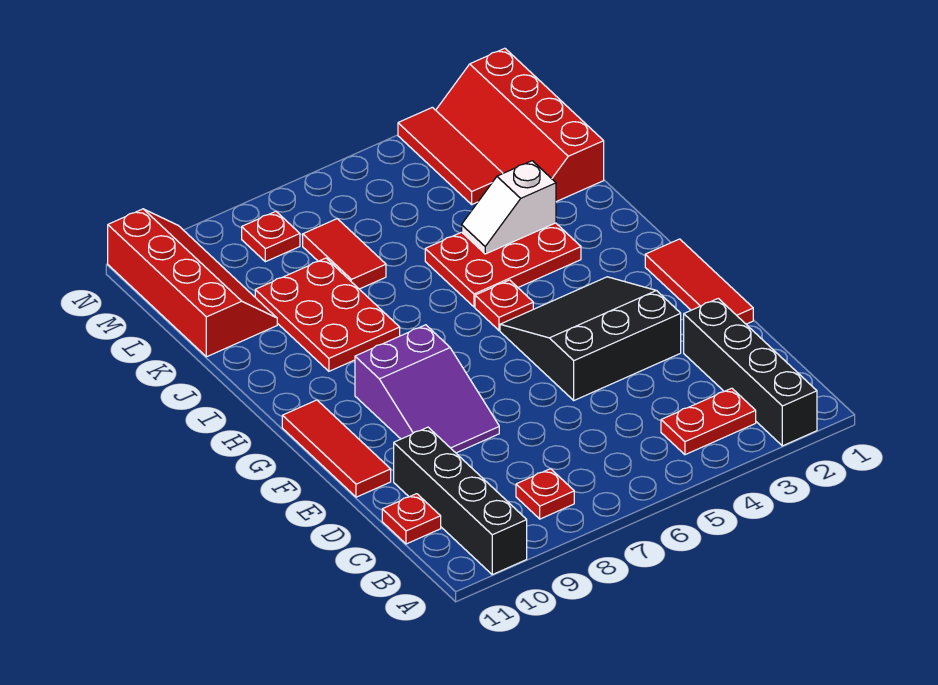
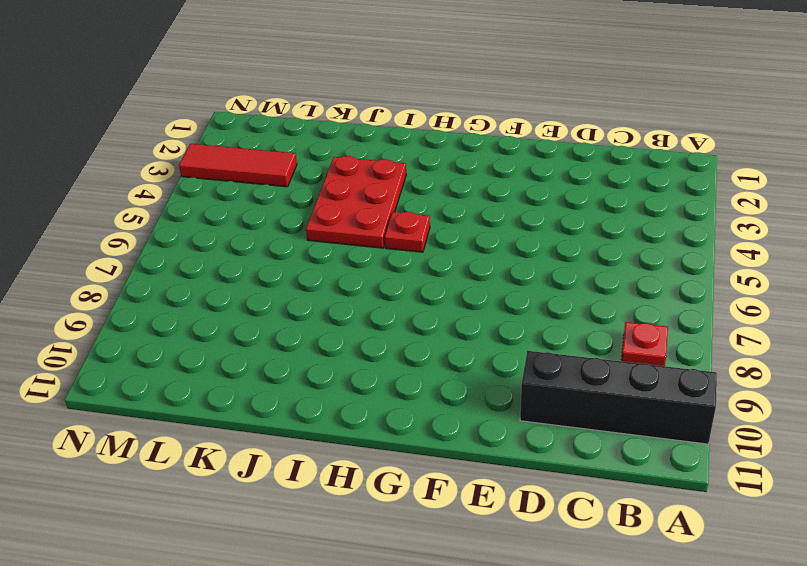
none -> black brick A2:D2 level 1
none -> red plate B3:B4 level 1
none -> red plate C11 level 1

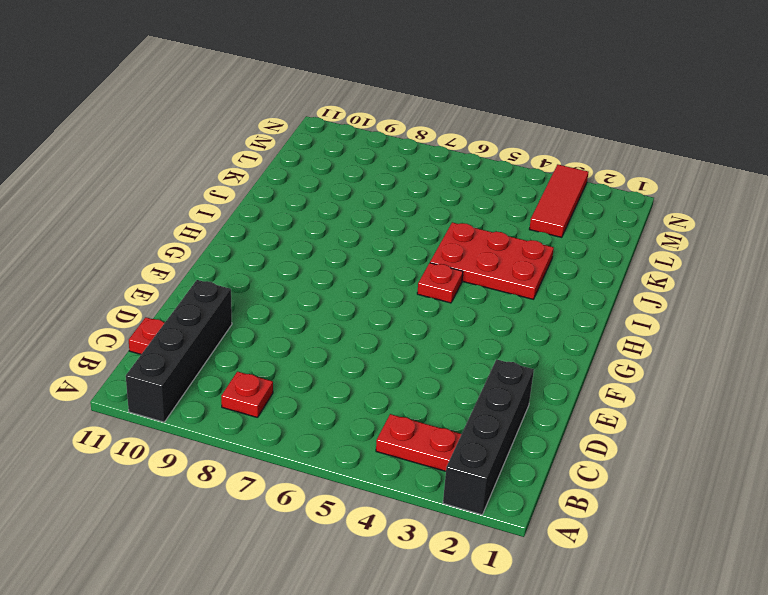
none -> red tile E1:G1 level 1
none -> black slope E3:G5 level 1 top E
none -> purple slope E8:G9 level 1 top G

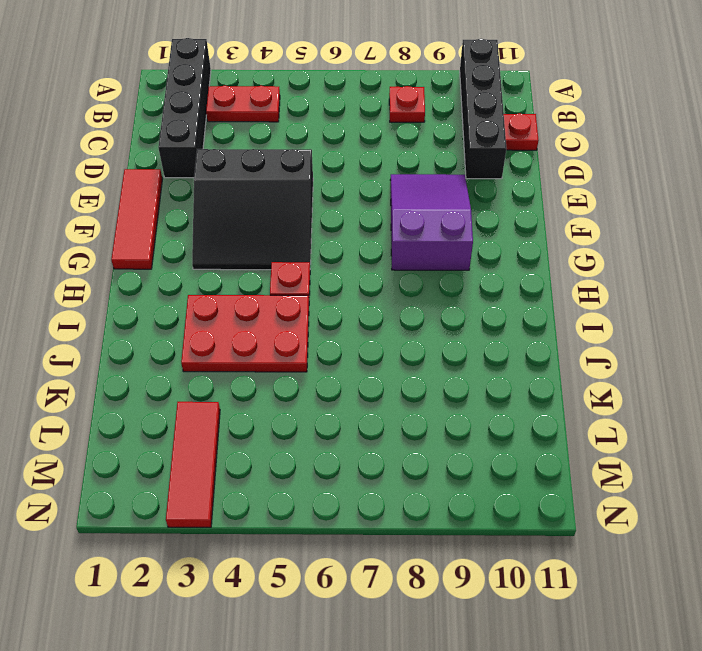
none -> red tile E11:G11 level 1
none -> red plate I8:K9 level 1
none -> red slope K1:N2 level 1 top 1

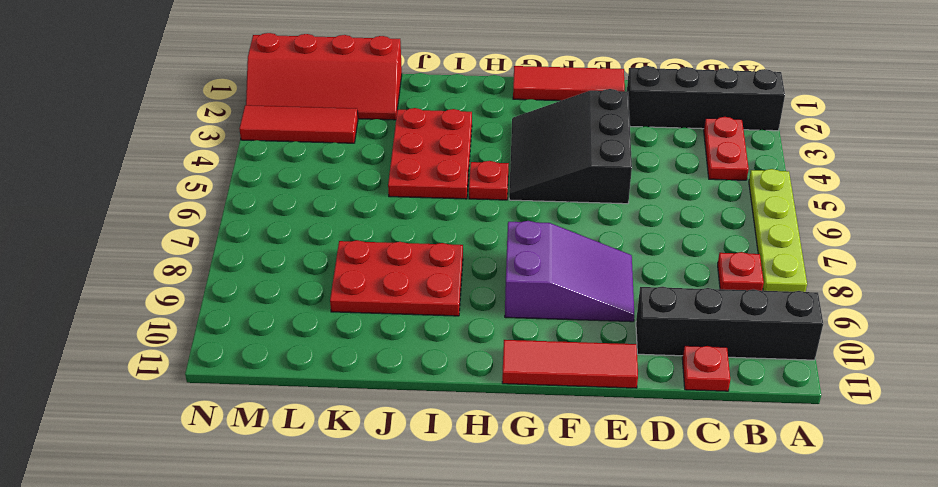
lime plate A5:A8 level 1 -> none
none -> red tile K7:L7 level 1
none -> red slope K10:N11 level 1 top 11
none -> red plate M8 level 1

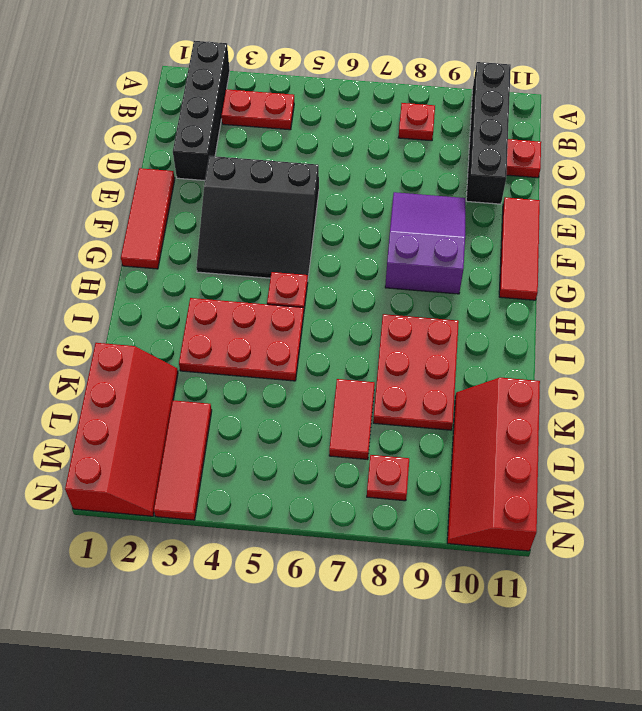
none -> white slope J3:J4 level 2 top 3

